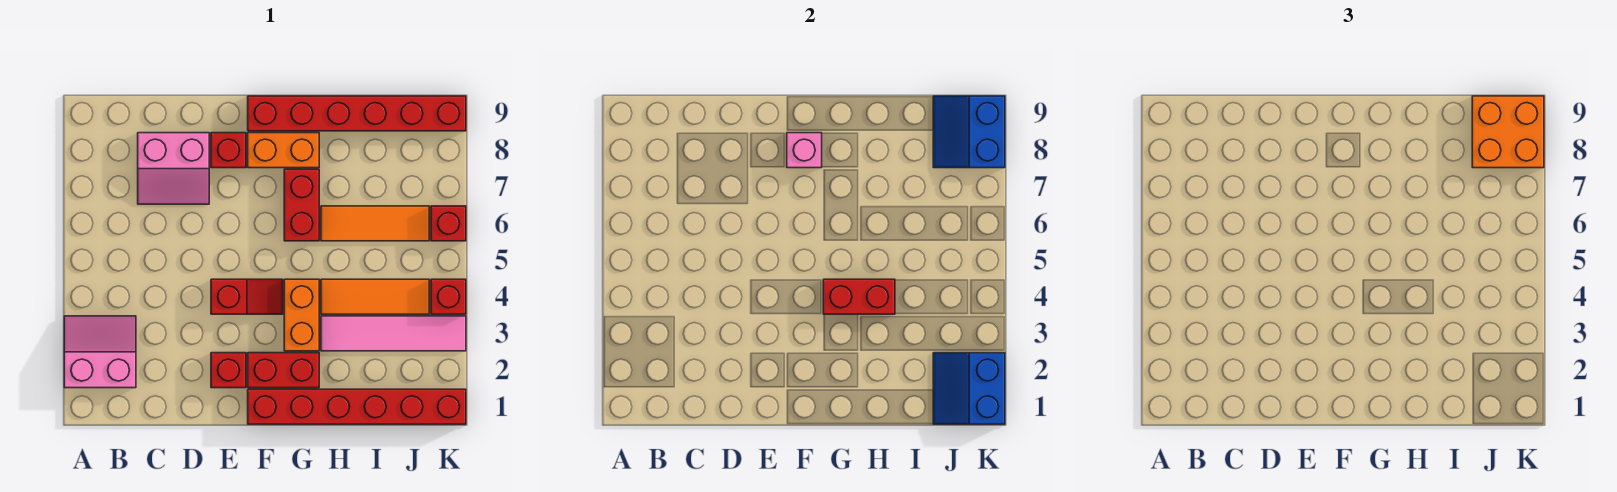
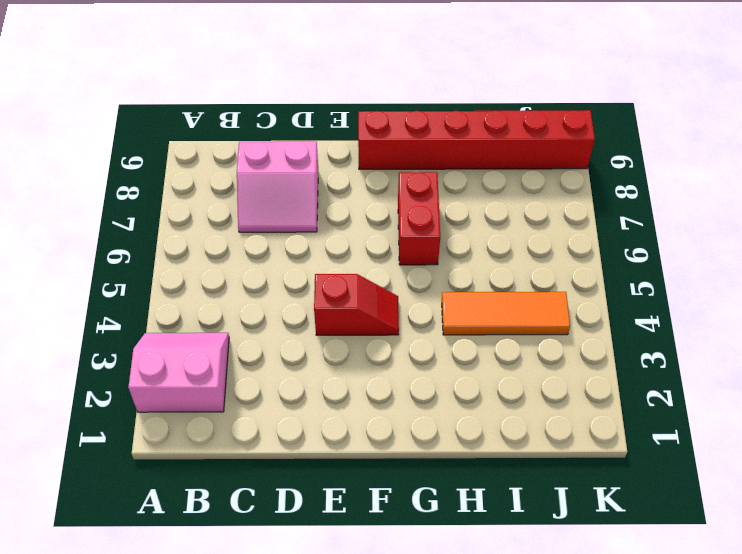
none -> red brick E2 level 1
none -> red brick E8 level 1
none -> red brick F1:K1 level 1

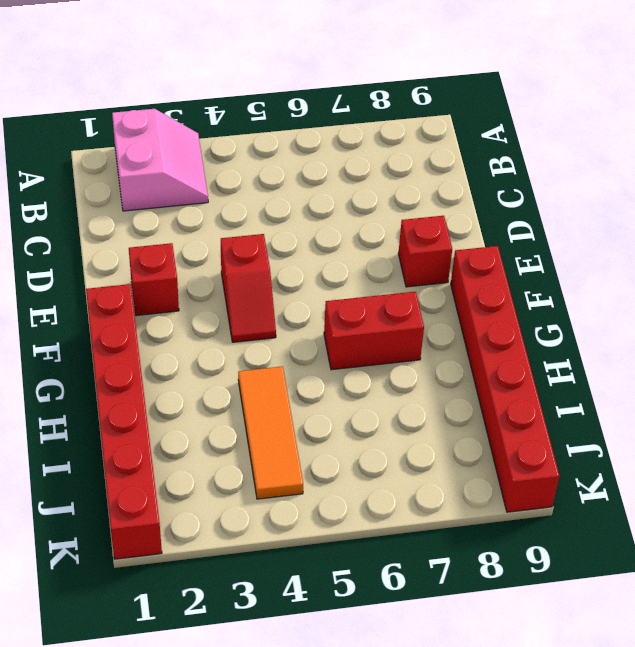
none -> pink slope C7:D8 level 1 top 8
none -> red brick F2:G2 level 1
none -> orange brick F8:G8 level 1

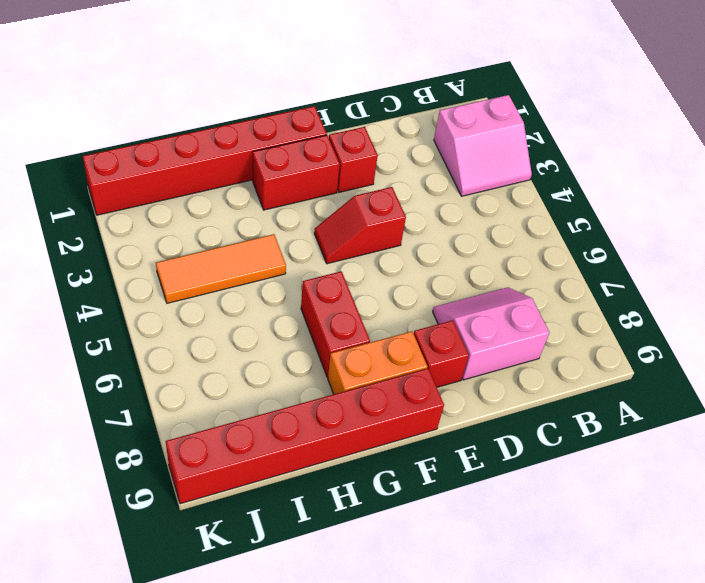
none -> orange brick G3:G4 level 1
none -> pink tile H3:K3 level 1
none -> orange tile H6:J6 level 1

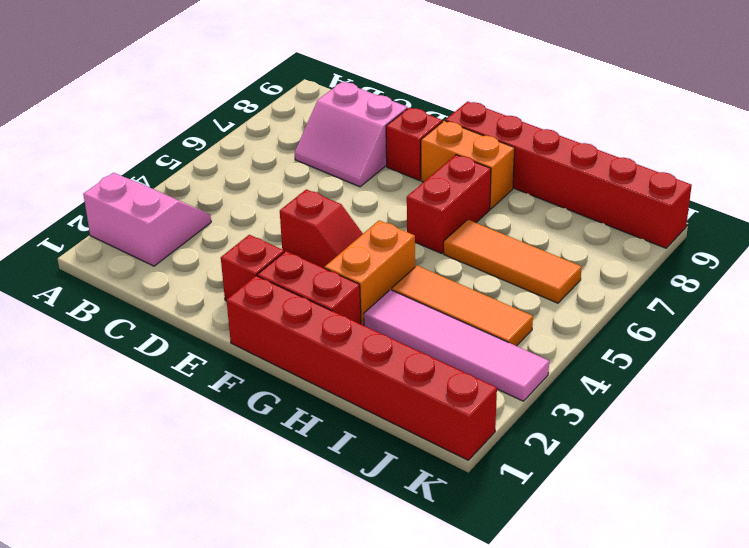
none -> red brick K4 level 1
none -> red brick K6 level 1
none -> pink brick F8 level 2

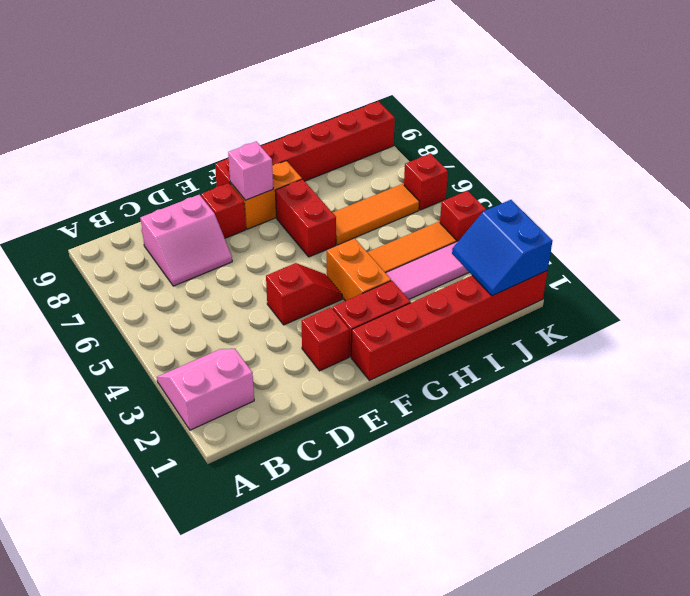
none -> red brick G4:H4 level 2
none -> blue slope J8:K9 level 2 top K
none -> orange brick J8:K9 level 3

